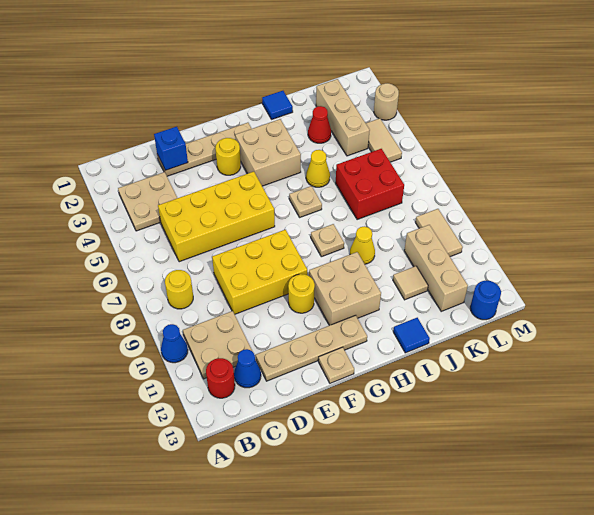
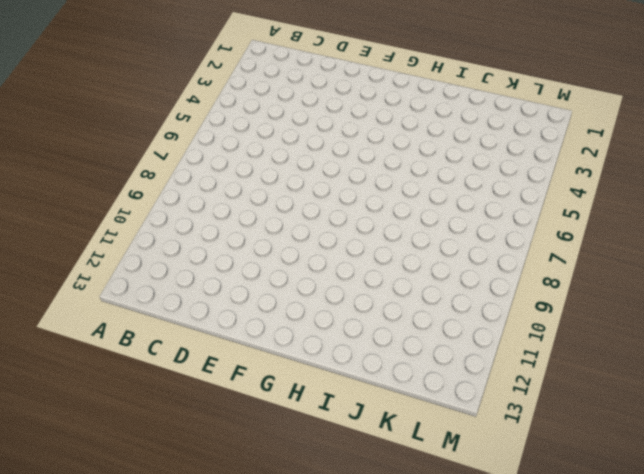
none -> blue cone A10 level 1
none -> tan plate B3:C4 level 1
none -> yellow round brick B8 level 1
none -> tan plate B10:C11 level 1

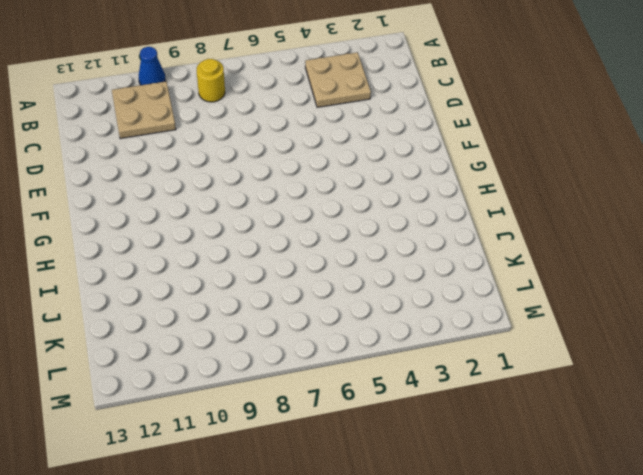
none -> red round brick B12 level 1
none -> yellow brick C5:F6 level 1
none -> blue cone C12 level 1
none -> tan plate D2:G2 level 1

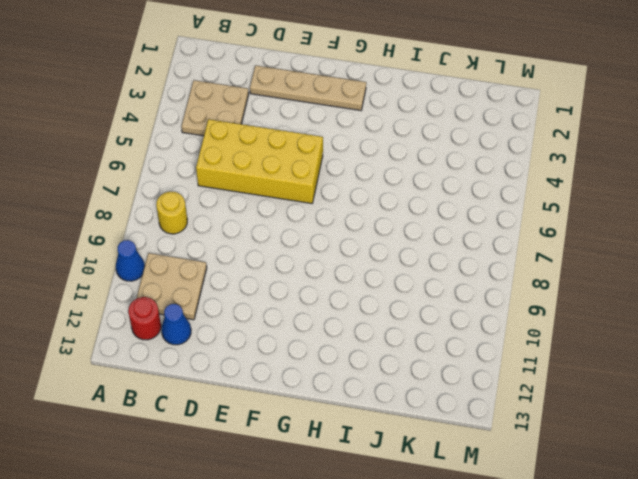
none -> yellow brick D8:F9 level 1
none -> tan plate D12:G12 level 1
none -> yellow round brick F3 level 1
none -> yellow round brick F10 level 1

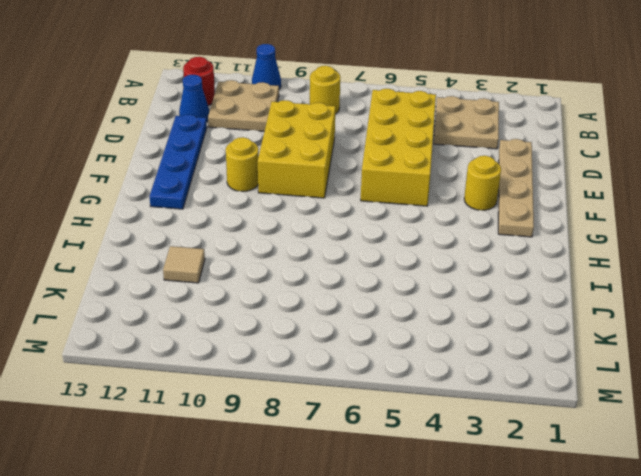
blue plate D12:G12 level 1 -> tan plate D12:G12 level 1
none -> tan plate F13 level 1
none -> tan brick G3:H4 level 1
none -> tan brick G10:H11 level 1
none -> tan plate H6 level 1

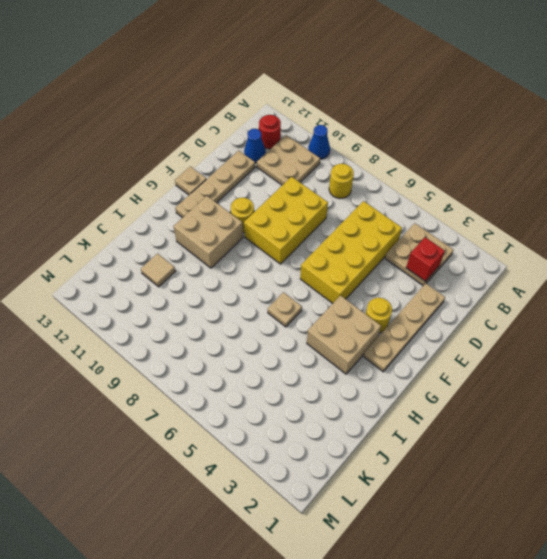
red brick C3 level 2 -> none
none -> tan plate H8 level 1
none -> blue tile I1 level 1
none -> yellow cone I5 level 1
none -> yellow cone I9 level 1

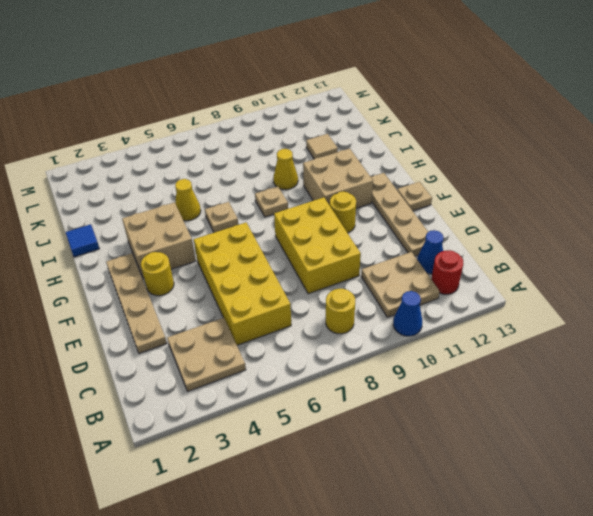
none -> blue tile I13 level 1
none -> red cone J3 level 1
none -> red brick J6:K7 level 1
none -> tan brick K2:K4 level 1

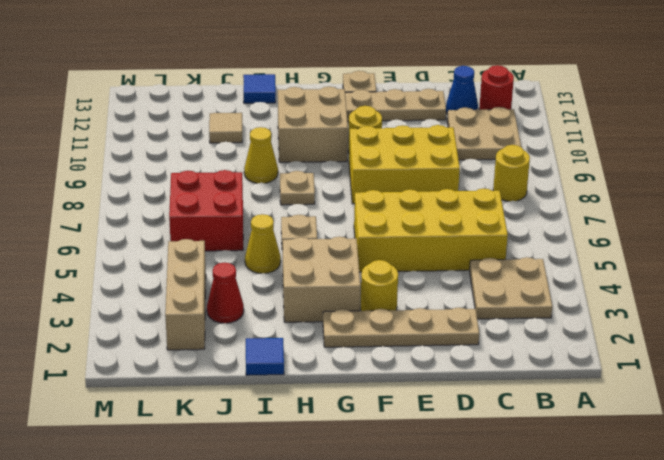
none -> blue cone A10 level 1
none -> tan brick K10:K12 level 1
none -> tan tile L4:L5 level 1
none -> tan tile L9:L10 level 1

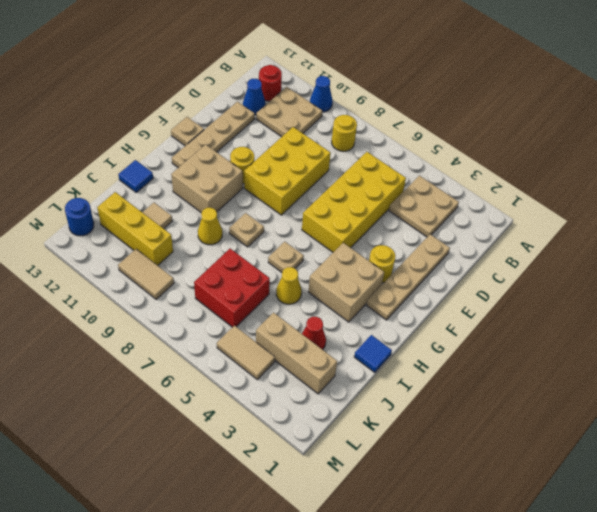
yellow brick K10:K12 level 1 -> tan brick K10:K12 level 1
none -> tan round brick M3 level 1
none -> blue brick D2 level 2

